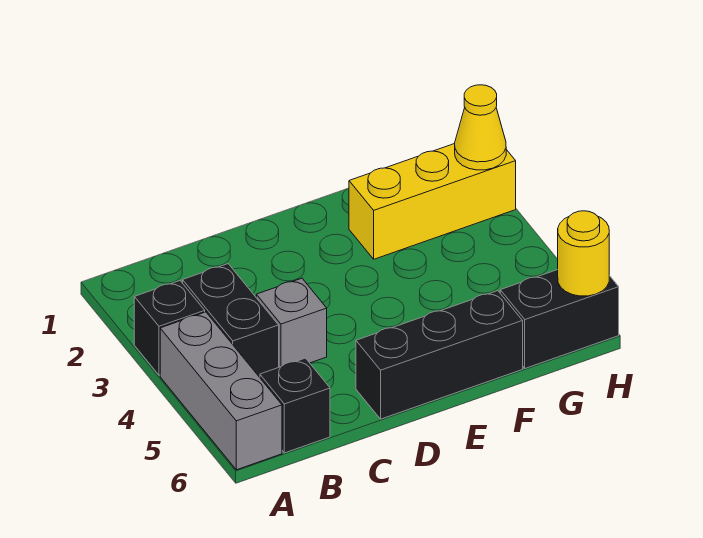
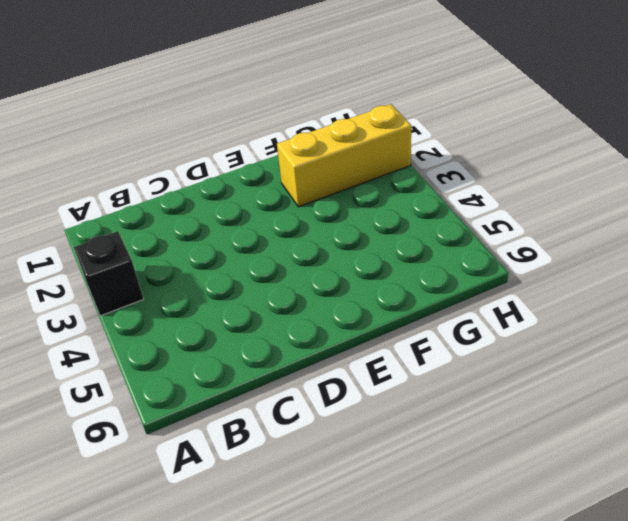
none -> grey brick A4:A6 level 1
none -> black brick B3:B4 level 1

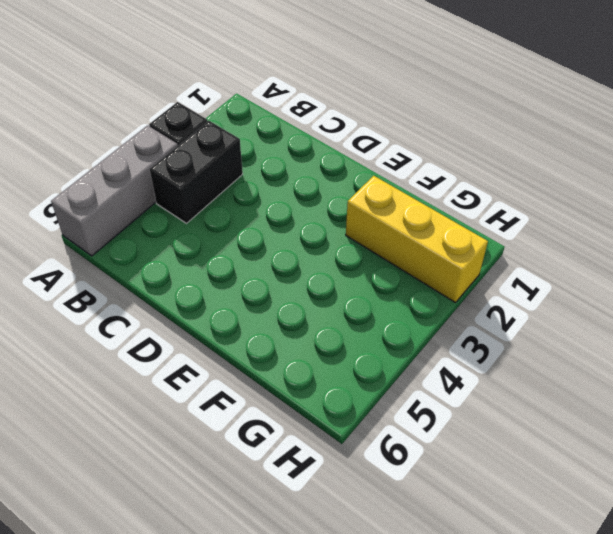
none -> black brick B6 level 1
none -> grey brick C4 level 1

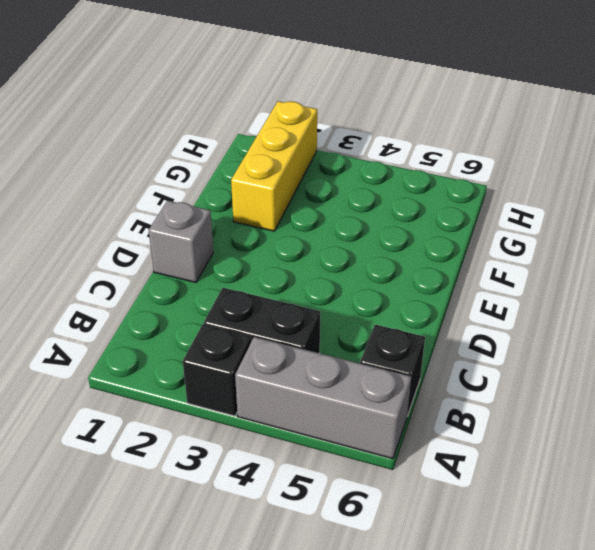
grey brick D1 level 1 -> grey brick C4 level 1
none -> black brick D6:F6 level 1
none -> black brick G6:H6 level 1

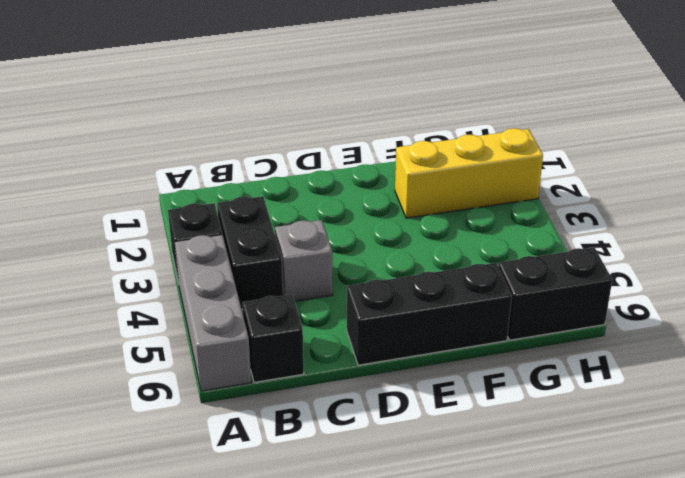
none -> yellow cone H2 level 2
none -> yellow round brick H6 level 2

